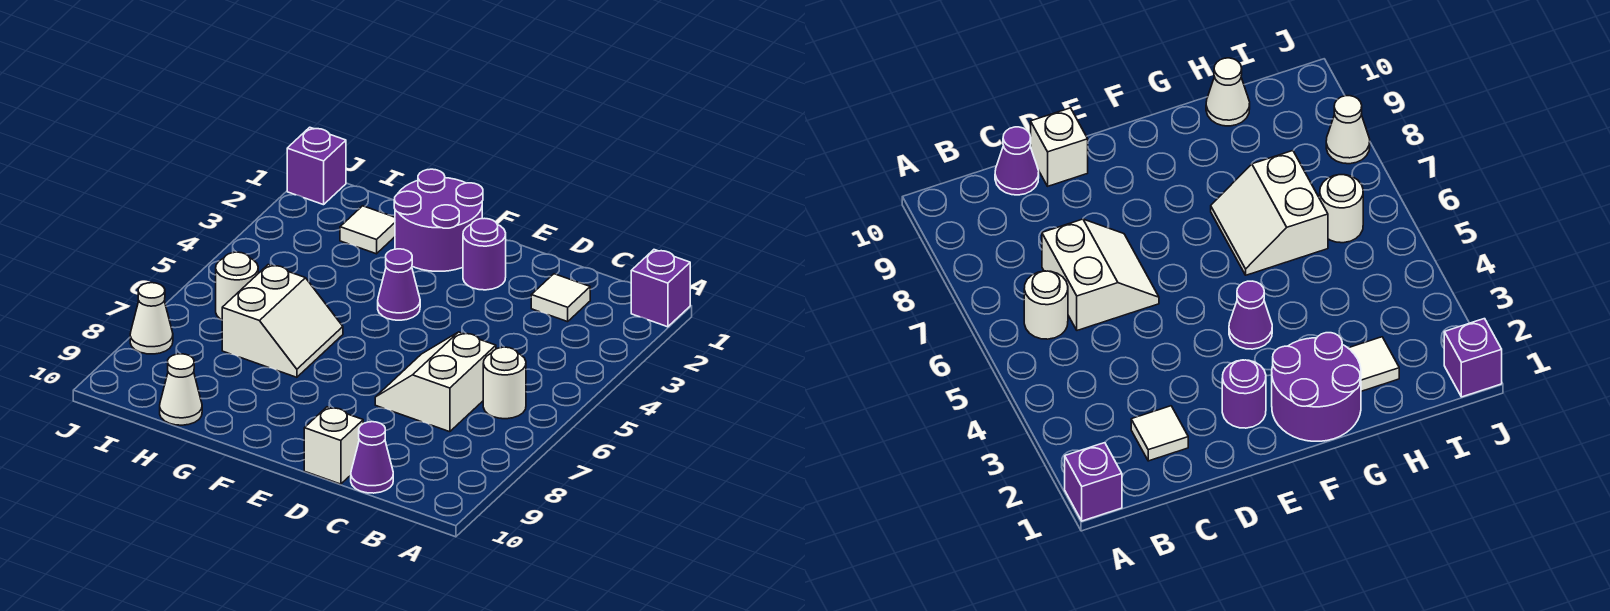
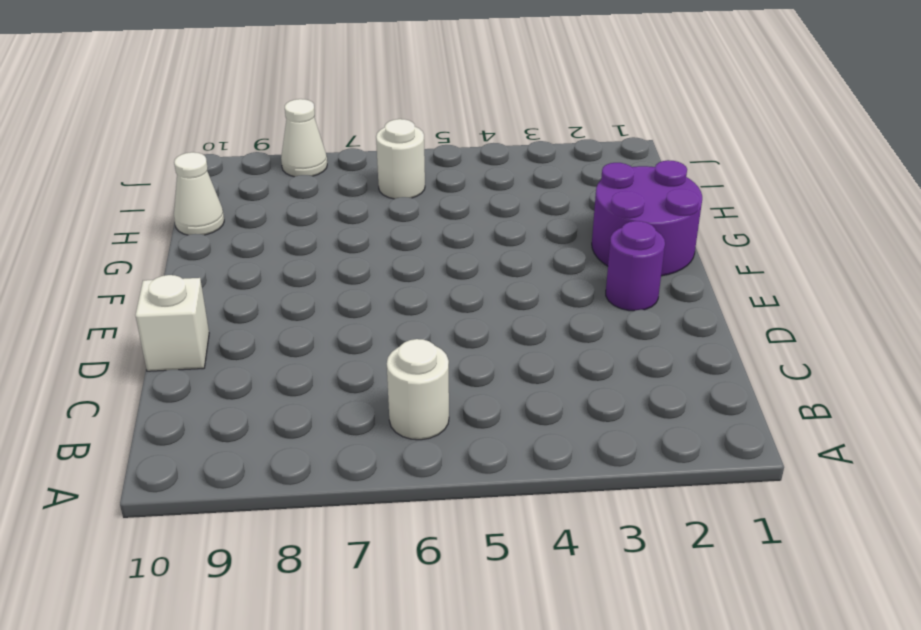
none -> purple brick A1 level 1
none -> white tile C2 level 1
none -> white slope C6:D7 level 1 top C

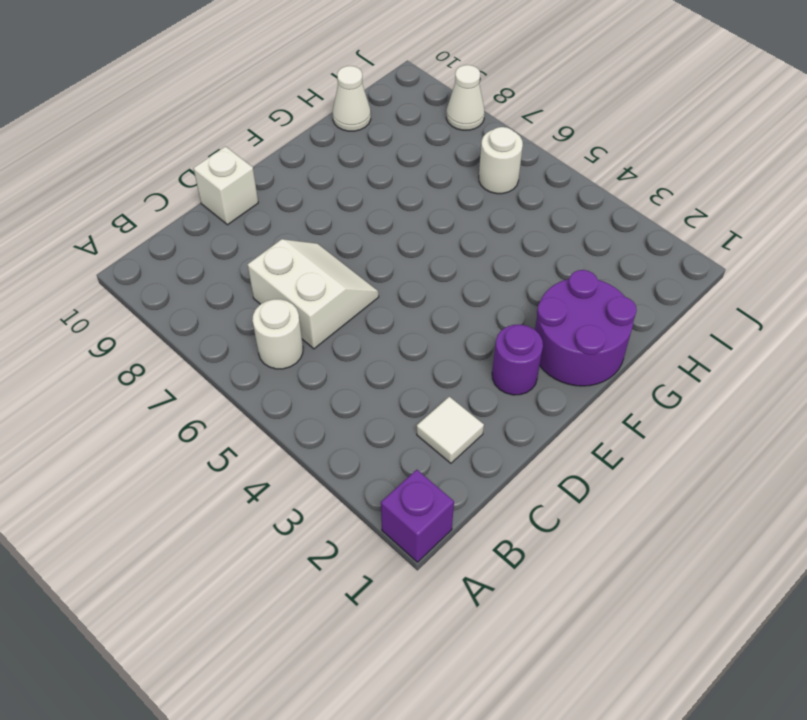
none -> purple cone C10 level 1
none -> purple cone F4 level 1
none -> white slope G6:H7 level 1 top H

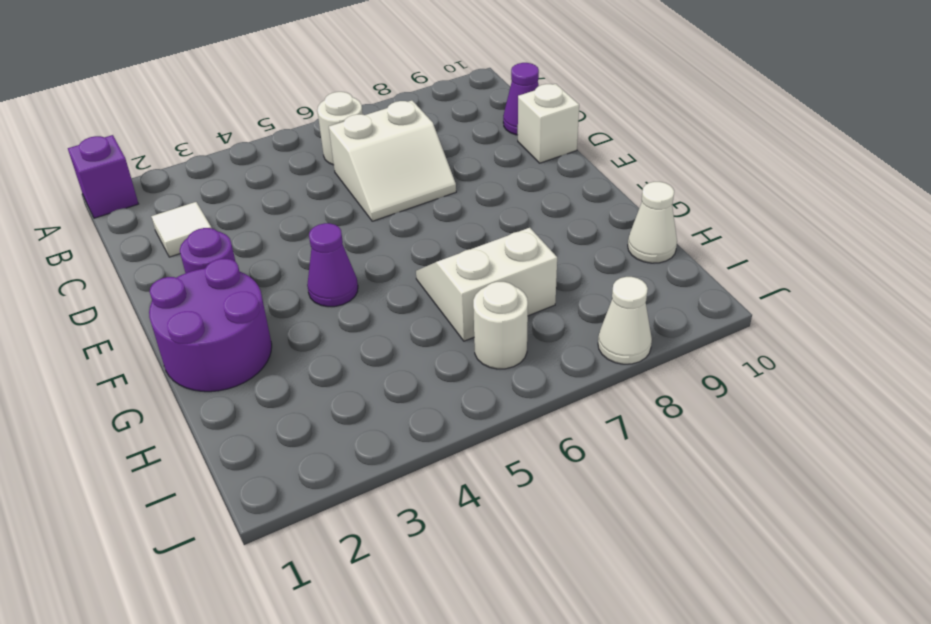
none -> white tile H2 level 1
none -> purple brick J1 level 1

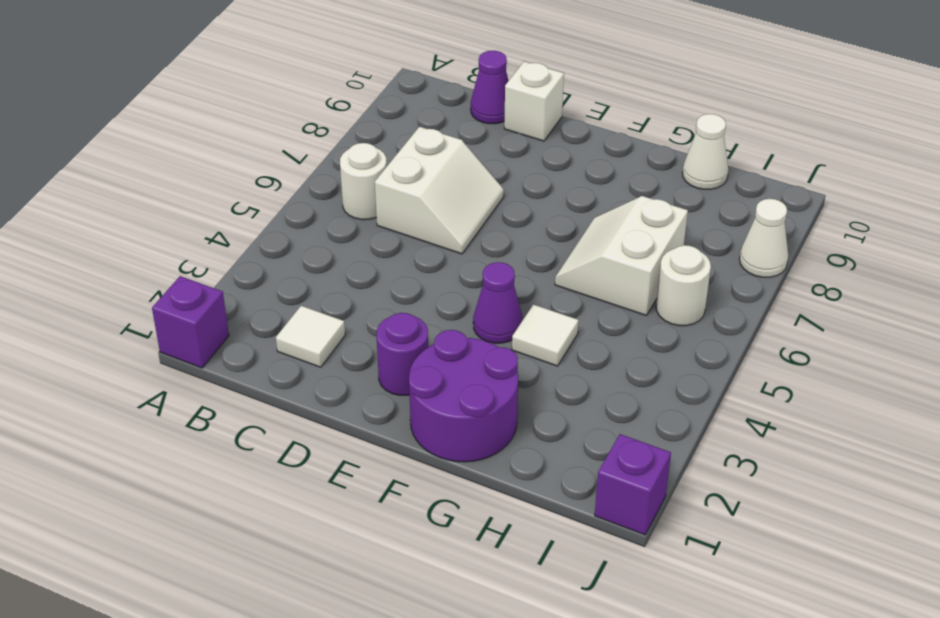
white tile G4 level 1 -> white tile H2 level 1

